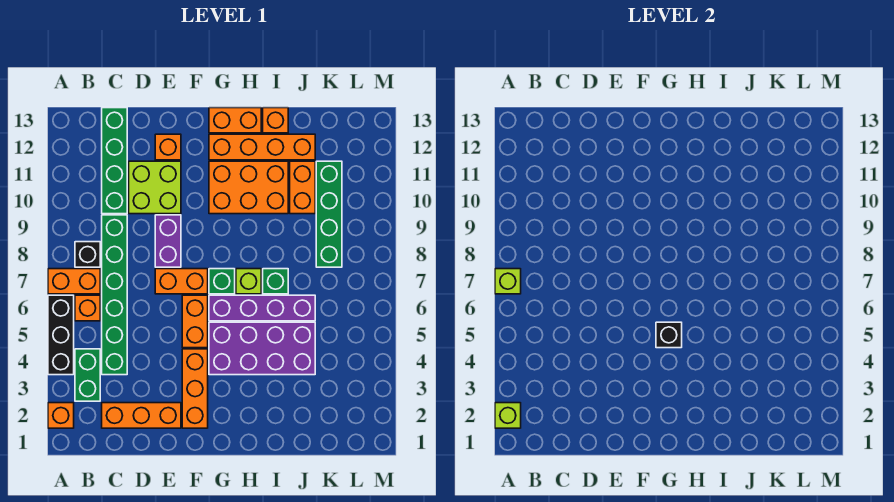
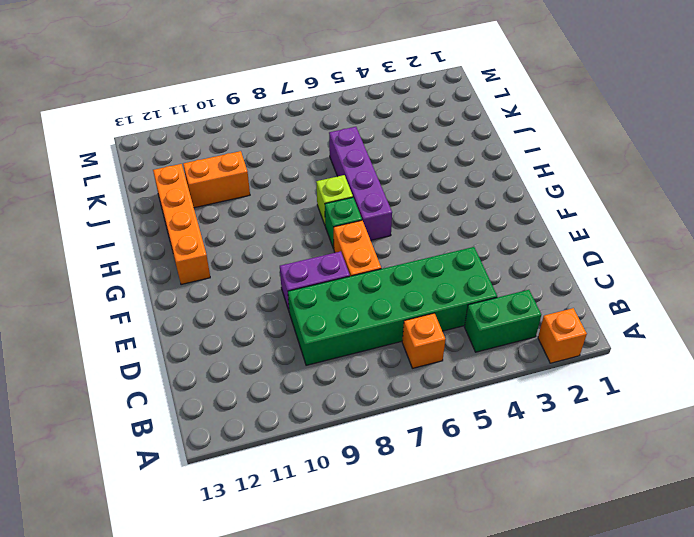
green brick C4:D9 level 1 -> green brick C4:C9 level 1
none -> black brick A4:A6 level 1
none -> orange brick A7:B7 level 1
none -> black brick B8 level 1

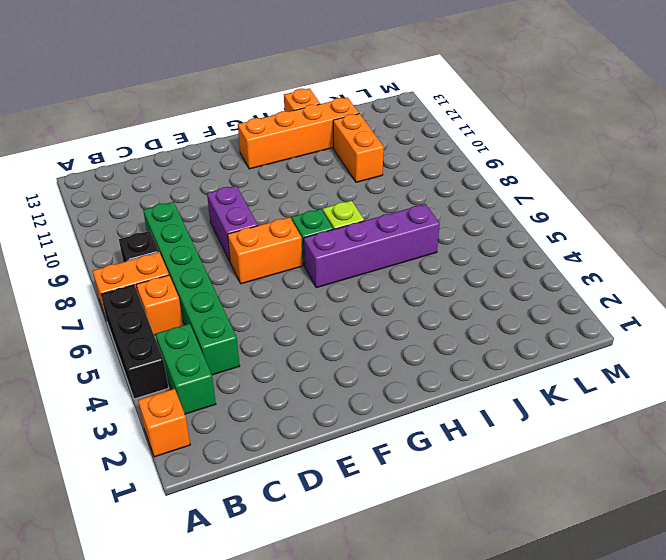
none -> orange brick C2:E2 level 1
none -> green brick C10:C13 level 1
none -> lime brick D10:E11 level 1

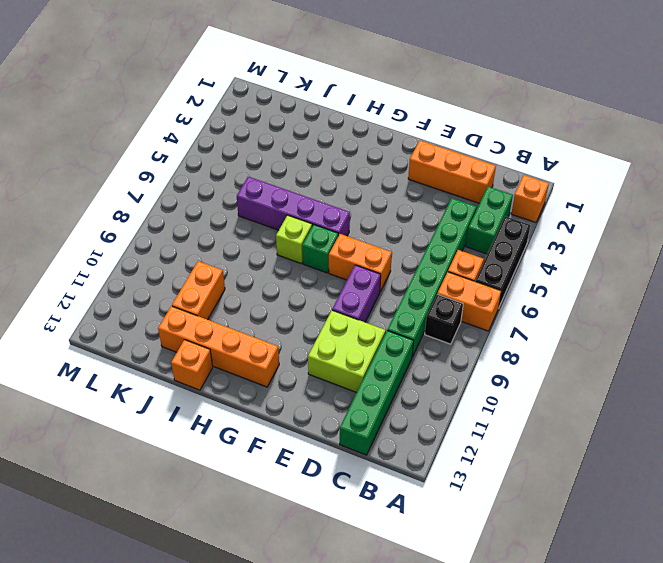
none -> orange brick E12 level 1
none -> orange brick F2:F4 level 1
none -> orange brick F5:F6 level 1

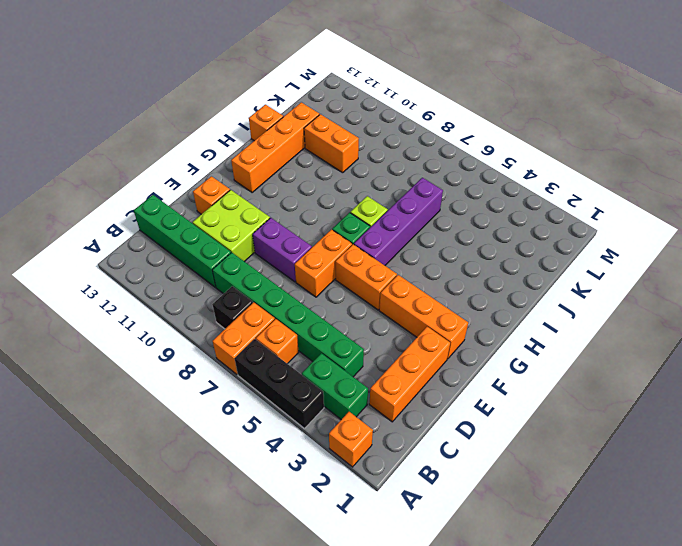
none -> purple brick G4:J5 level 1
none -> orange brick G10:I11 level 1
none -> orange brick G13:H13 level 1

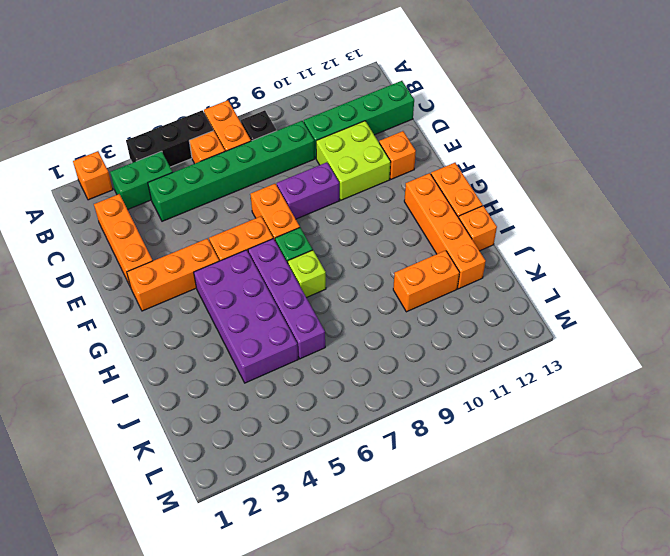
none -> orange brick G10:I11 level 1
none -> green brick I7 level 1
none -> green brick K8:K11 level 1

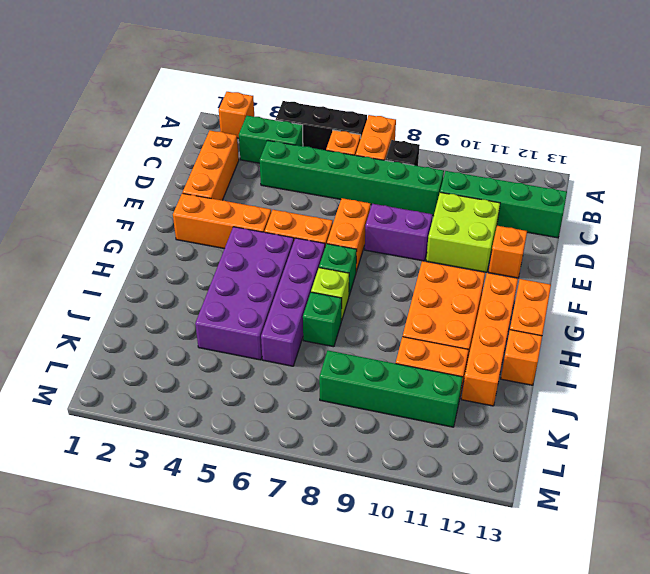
none -> lime brick A2 level 2
none -> lime brick A7 level 2
none -> black brick G5 level 2

